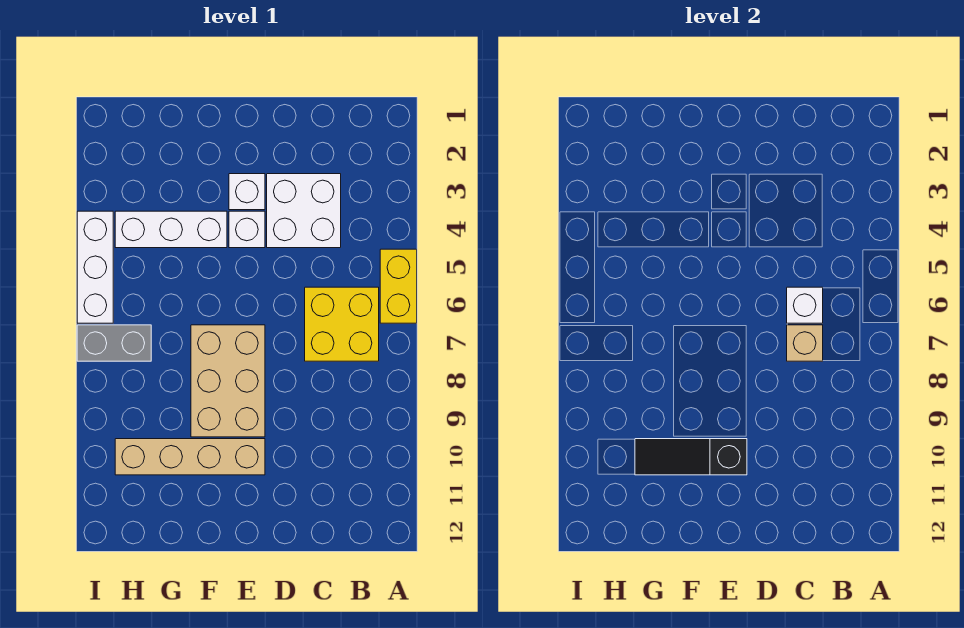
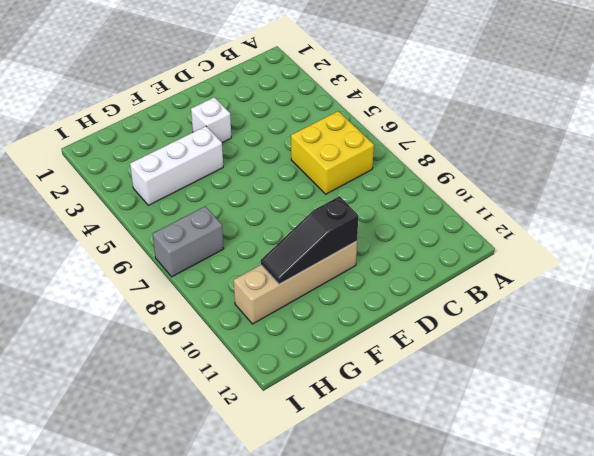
none -> yellow brick A5:A6 level 1
none -> white brick C3:D4 level 1
none -> white brick E4 level 1

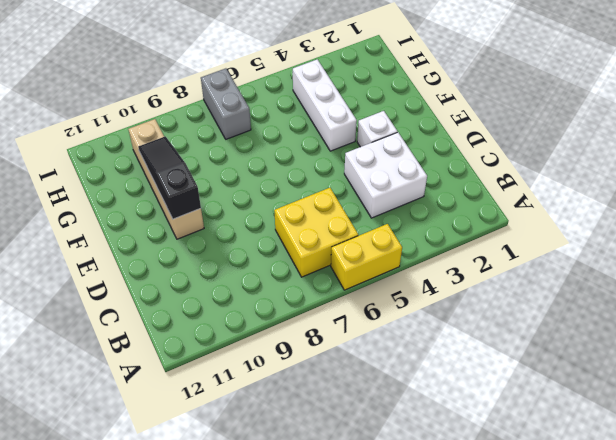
none -> white brick E4 level 1
none -> tan brick E7:F9 level 1
none -> white brick I4:I6 level 1

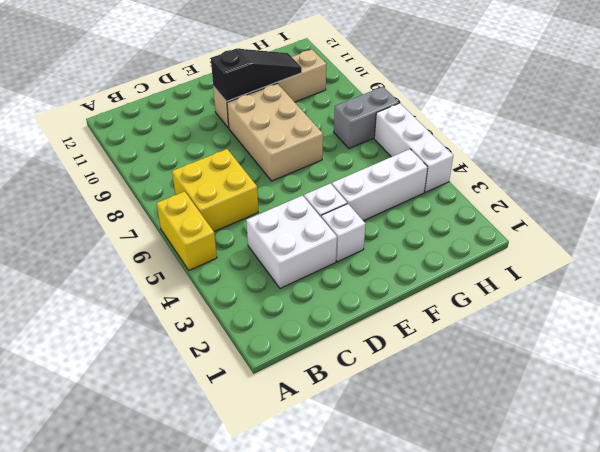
none -> white brick C6 level 2
none -> tan brick C7 level 2

